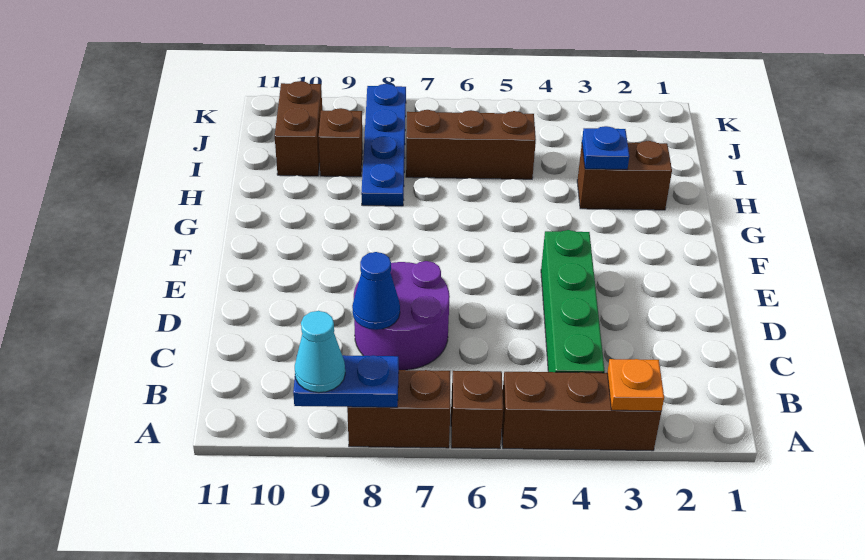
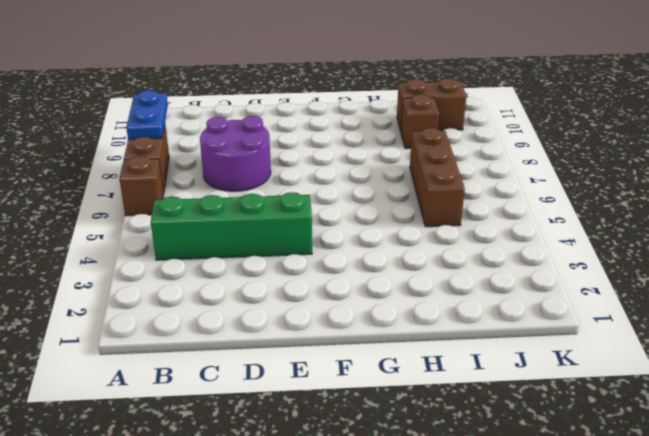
none -> brown brick A3:A5 level 1
none -> brown brick H2:H3 level 1
none -> blue plate H8:K8 level 1

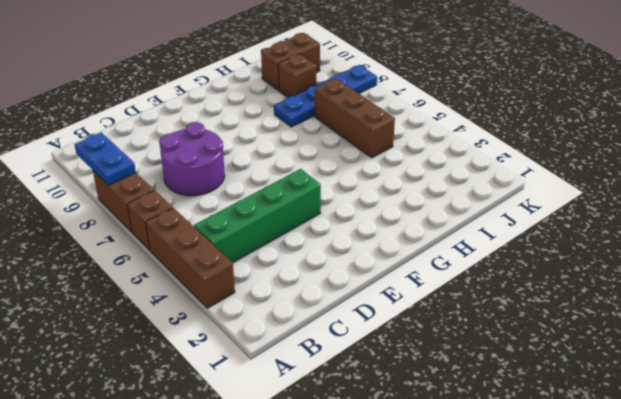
none -> brown brick H2:H3 level 1
none -> orange plate A3 level 2
none -> blue cone C8 level 2

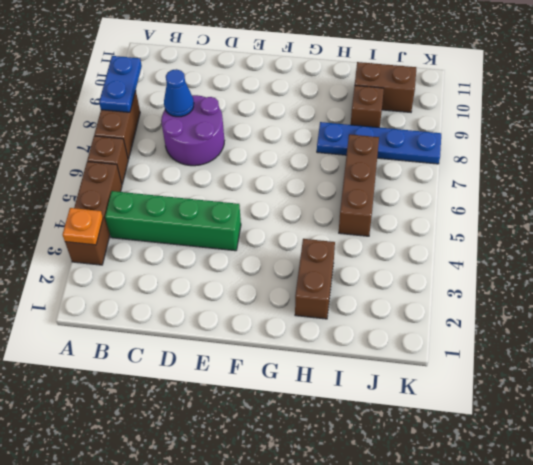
none -> blue plate H3 level 2
none -> cyan cone A9 level 3

